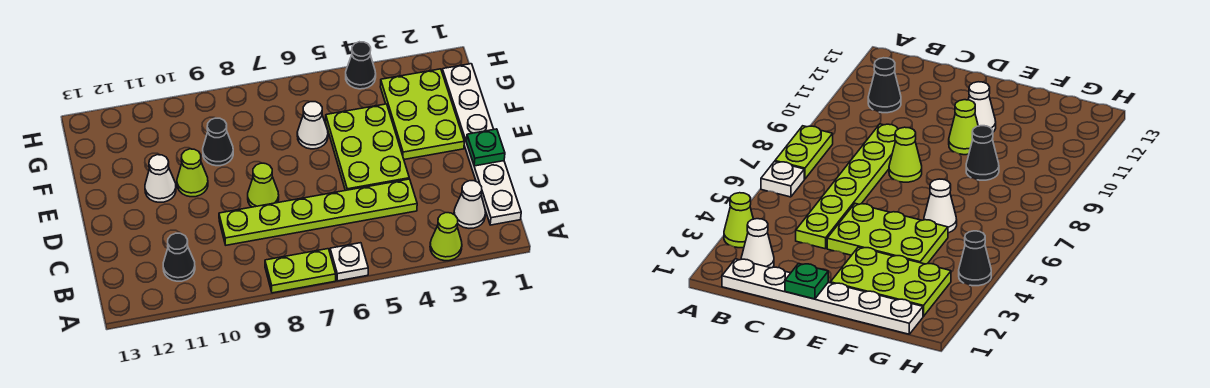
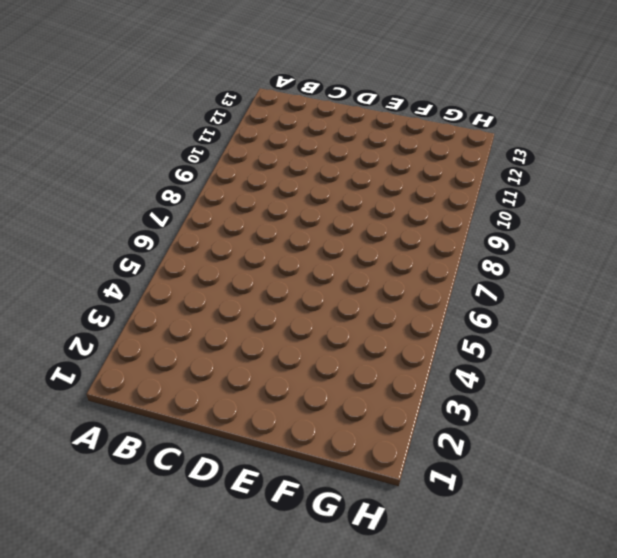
none -> lime cone A3 level 1
none -> white plate A6 level 1
none -> lime plate A7:A8 level 1

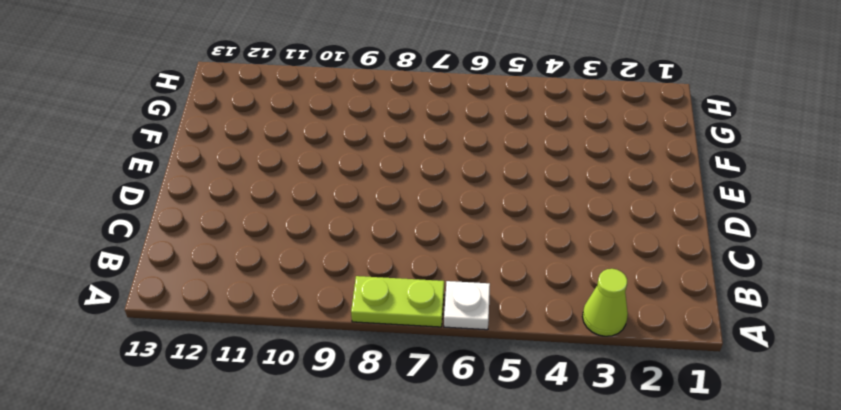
none -> white plate B1:G1 level 1
none -> white cone B2 level 1
none -> black cone B11 level 1

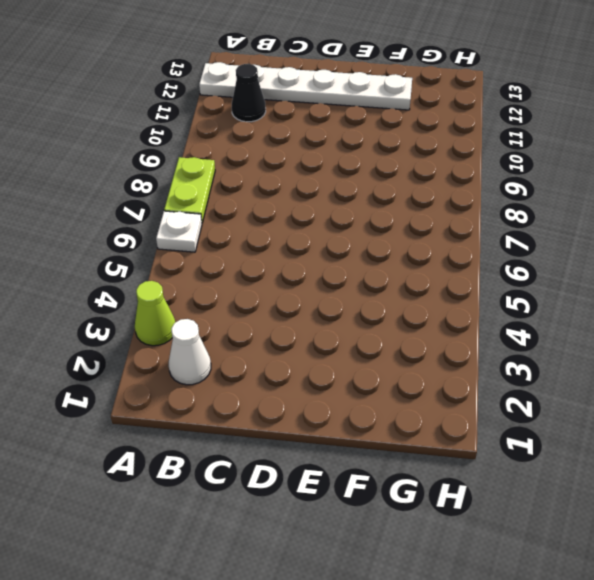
white plate A12:F12 level 1 -> white plate B1:G1 level 1
none -> lime plate C4:C9 level 1
none -> lime plate D4:F5 level 1
none -> lime cone D8 level 1

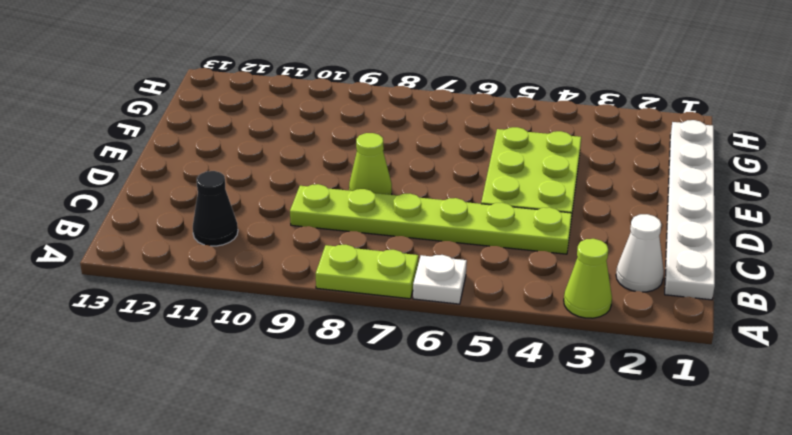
none -> lime plate E2:G3 level 1
none -> lime cone E10 level 1
none -> white cone E11 level 1

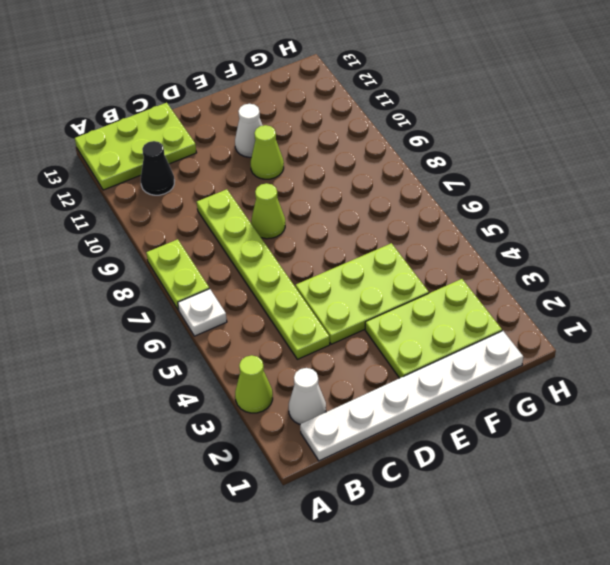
lime plate A12:C13 level 1 -> none
none -> white cone F6 level 1
none -> black cone F9 level 1
none -> black cone H4 level 1

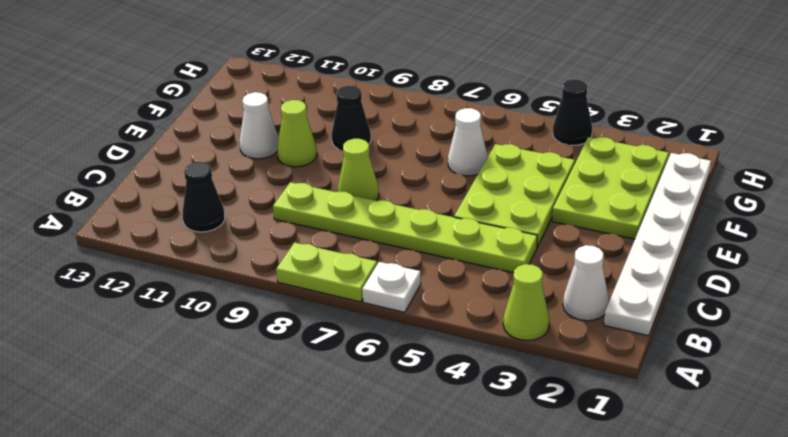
none -> green plate D1 level 2

